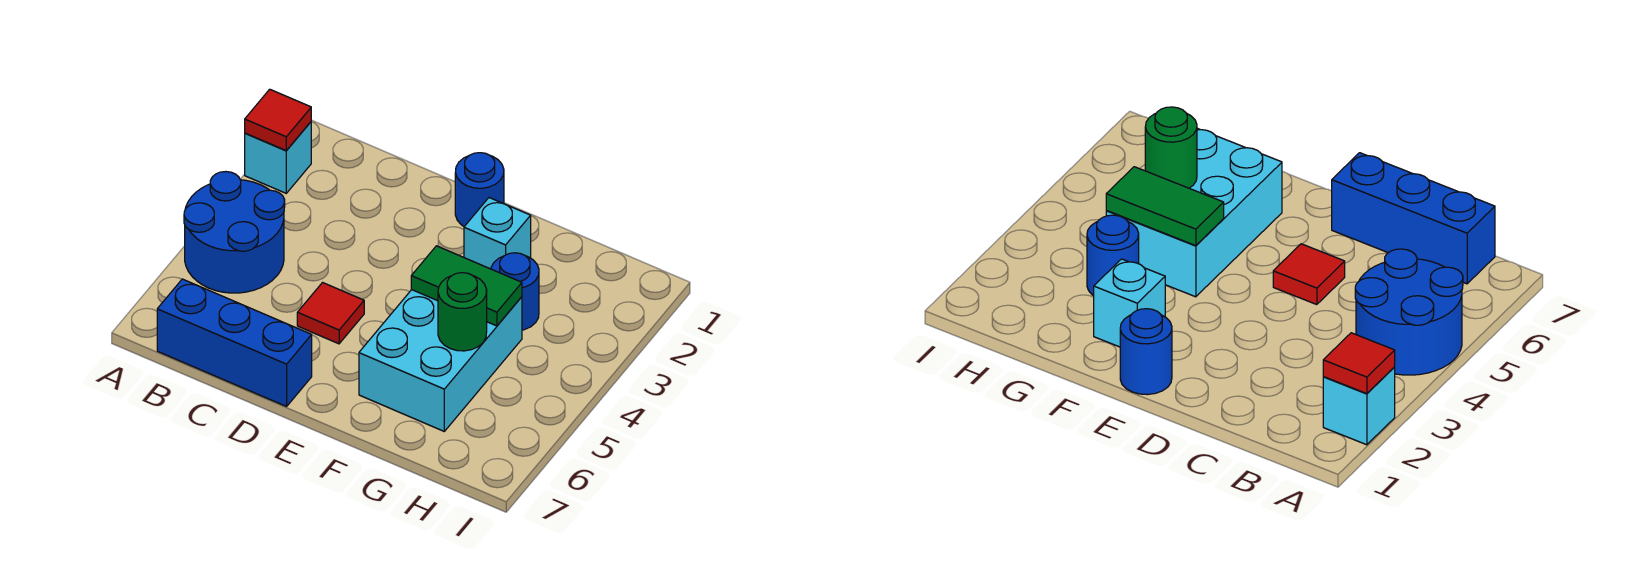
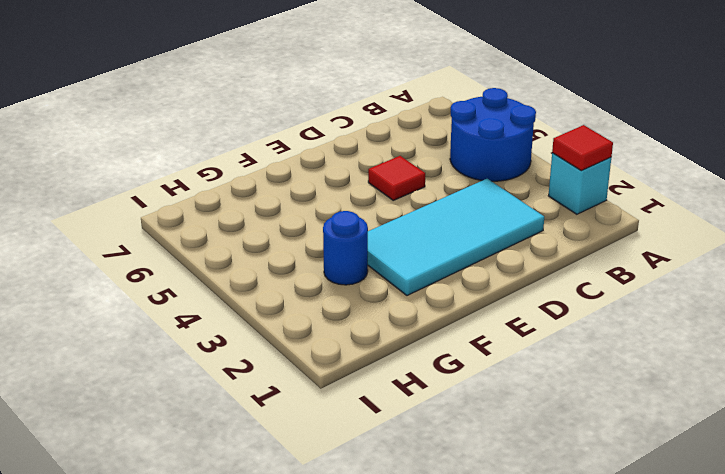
cyan tile C2:F3 level 1 -> cyan brick F2 level 1
none -> blue brick B7:D7 level 1
none -> blue round brick E1 level 1

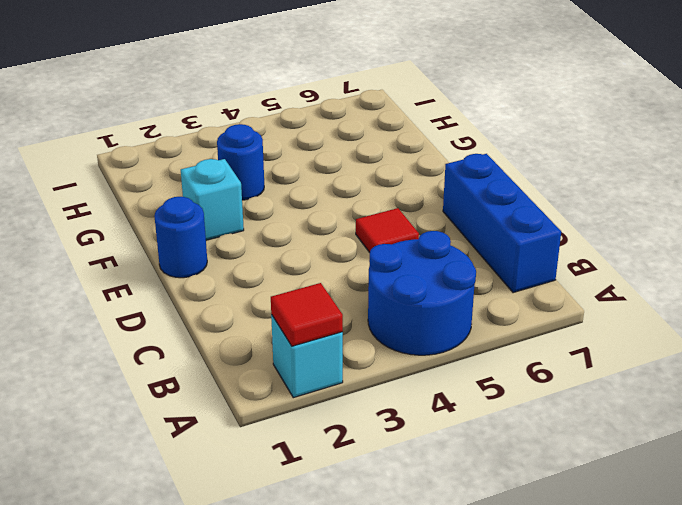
none -> cyan brick F4:G6 level 1
none -> green tile F4:G4 level 2

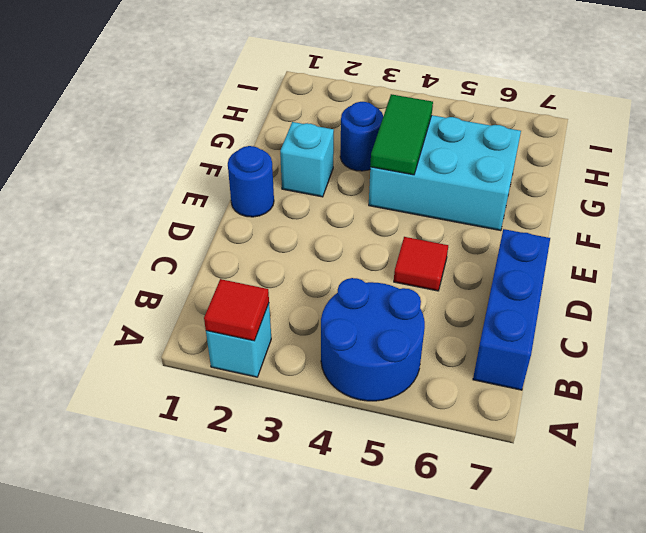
none -> green round brick G5 level 2

